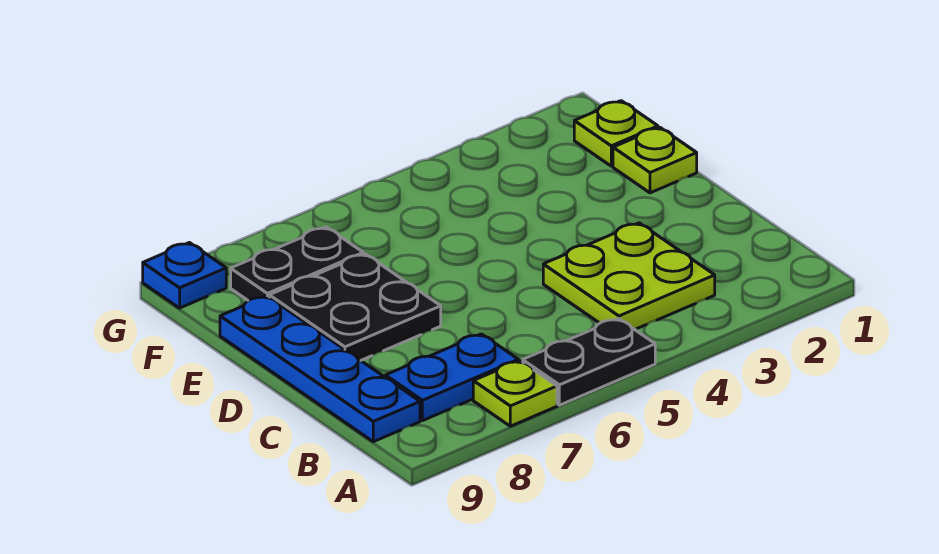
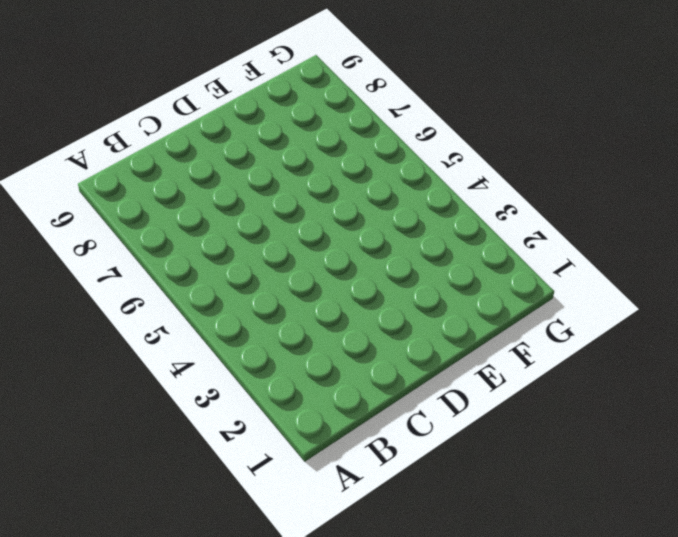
none -> black plate A5:A6 level 1
none -> lime plate A7 level 1

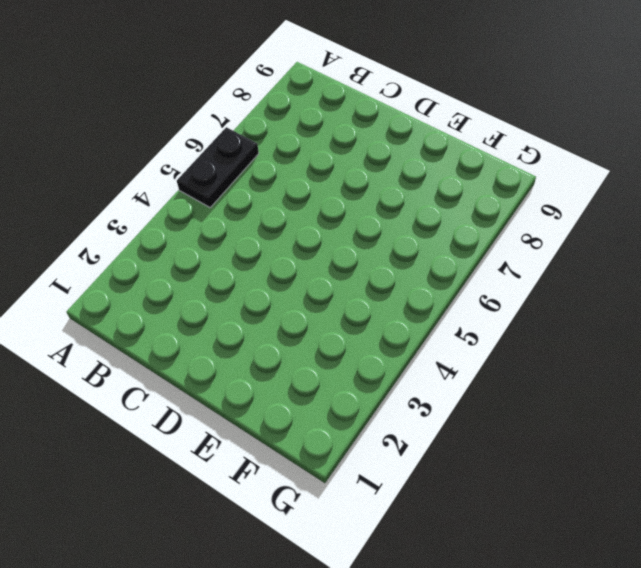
none -> lime plate A7 level 1
none -> lime plate B3:C4 level 1

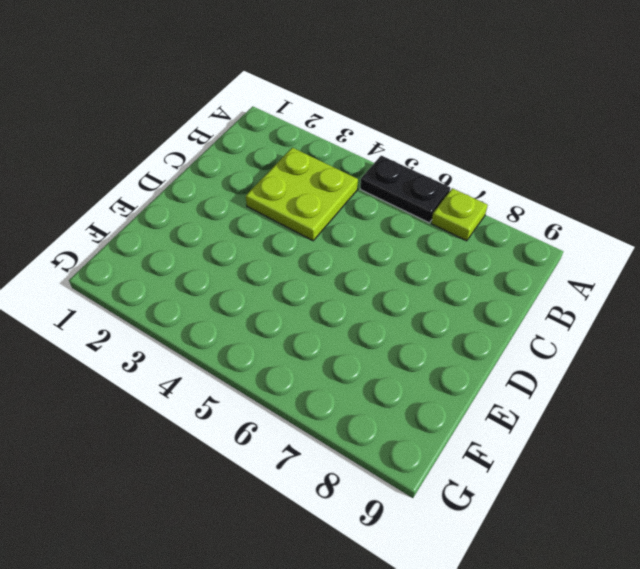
none -> blue plate B7:B8 level 1
none -> blue plate B9:E9 level 1

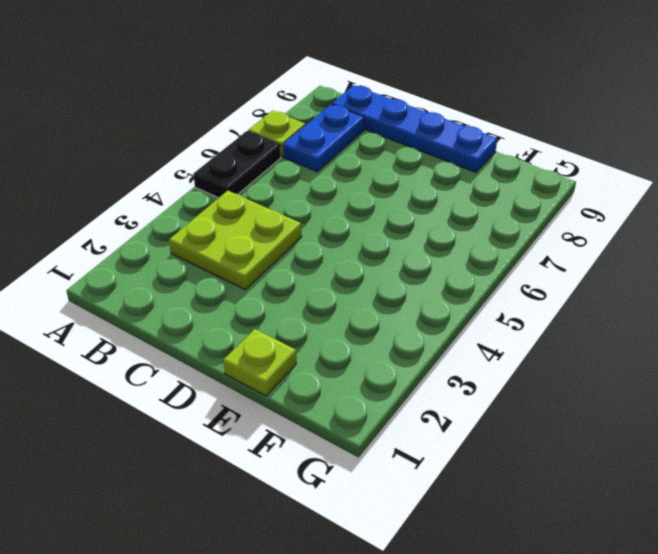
none -> black plate D7:E8 level 1
none -> lime plate F1 level 1

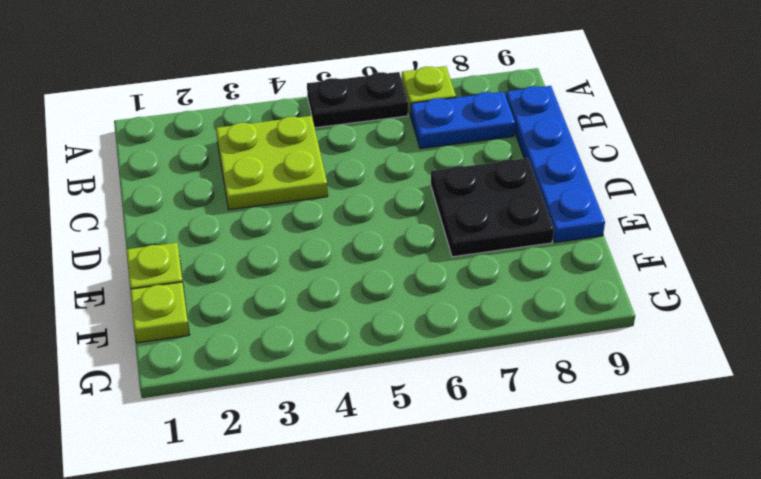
none -> black plate F7:F8 level 1
none -> blue plate G9 level 1

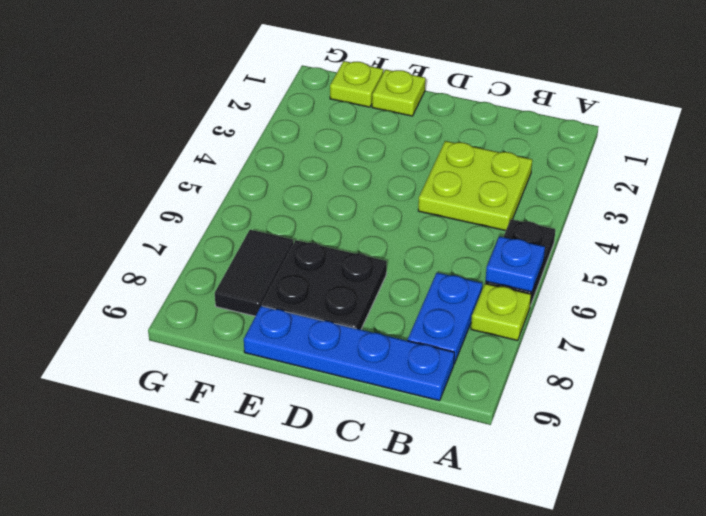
blue plate A6 level 2 -> blue plate G9 level 1
black tile F7:F8 level 1 -> black plate F7:F8 level 1

